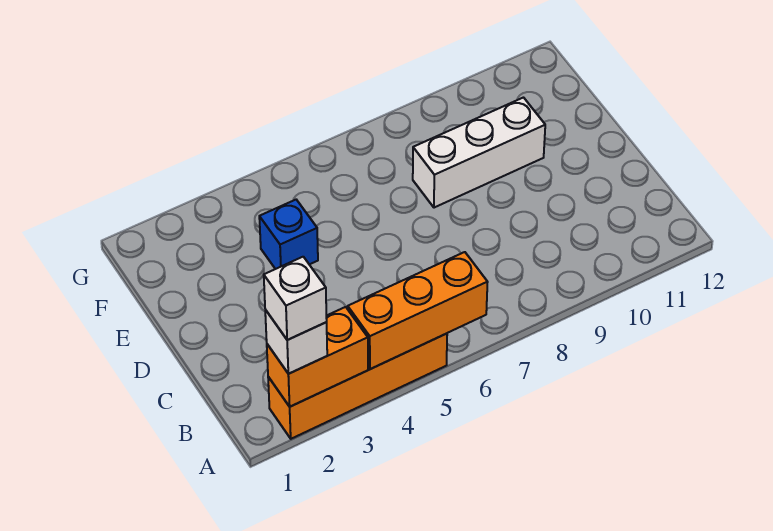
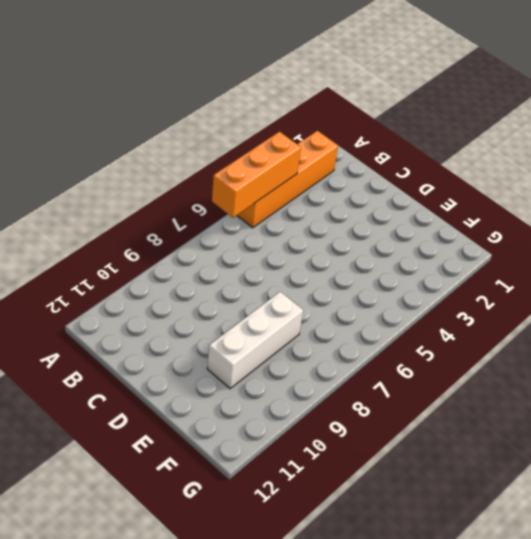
none -> blue brick E4 level 1
none -> orange brick A2:A3 level 2

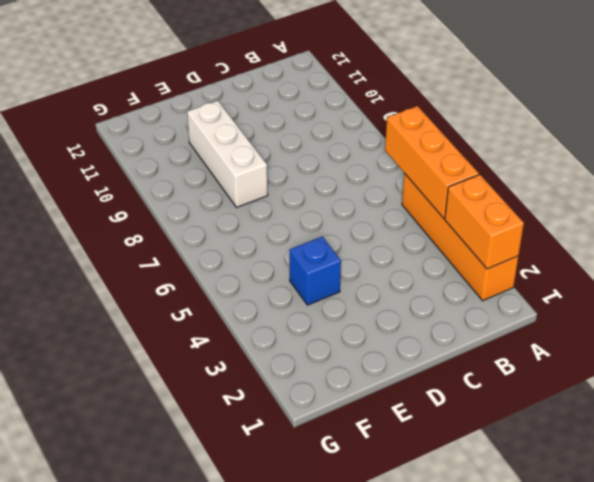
none -> white brick A2 level 3
none -> white brick A2 level 4

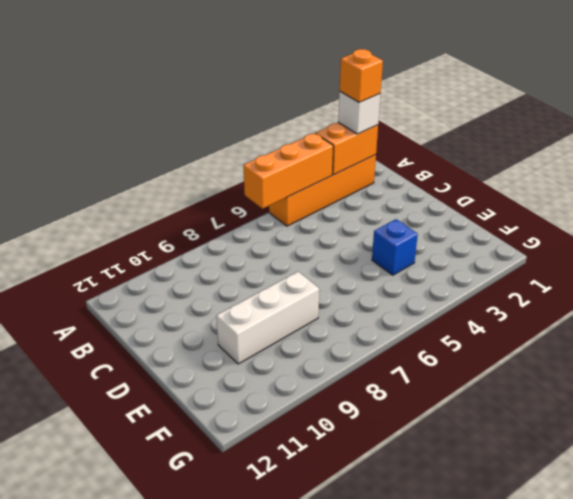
orange brick A2 level 4 -> white brick A2 level 4

